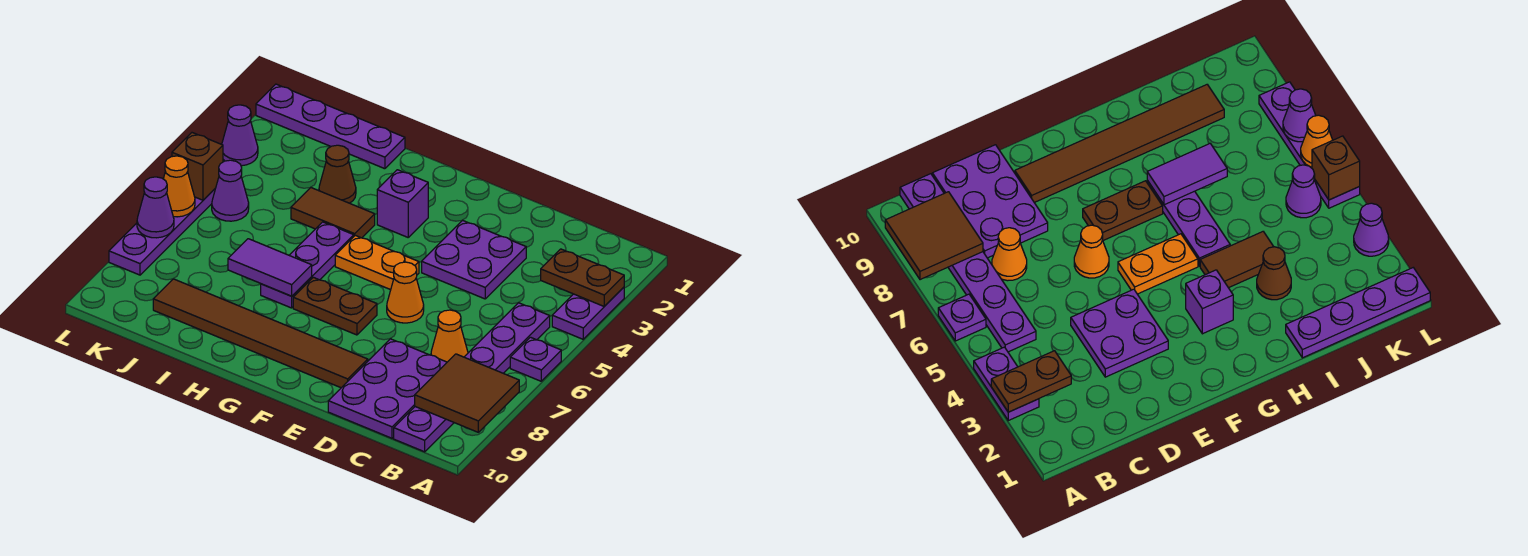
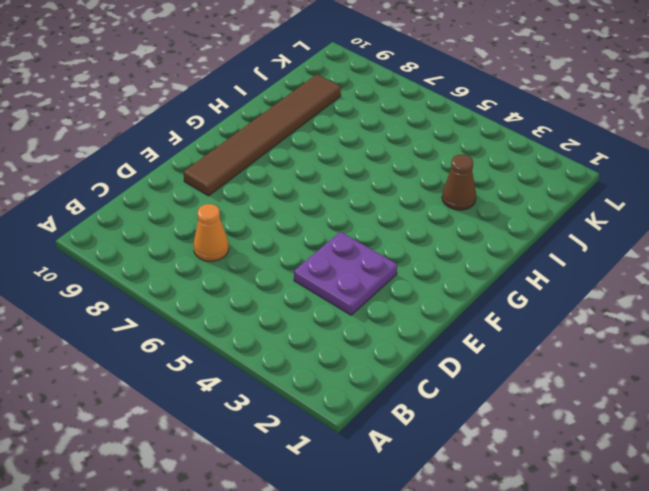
none -> purple plate A3:A4 level 1
none -> purple plate A6 level 1
none -> purple plate B5:B10 level 1

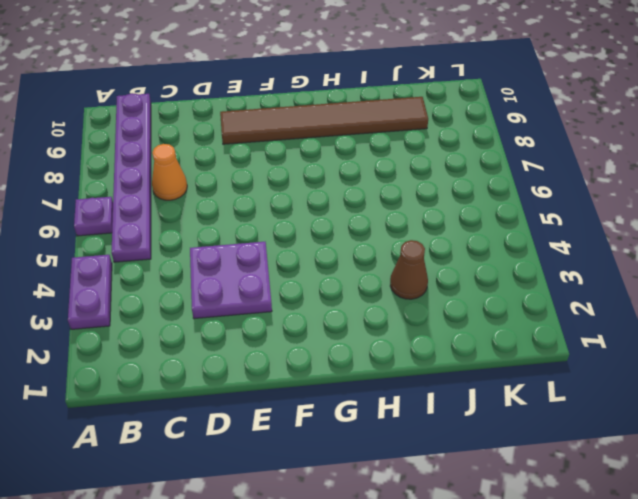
none -> purple plate C8:D10 level 1
none -> orange cone E6 level 1
none -> orange plate F5:G5 level 1

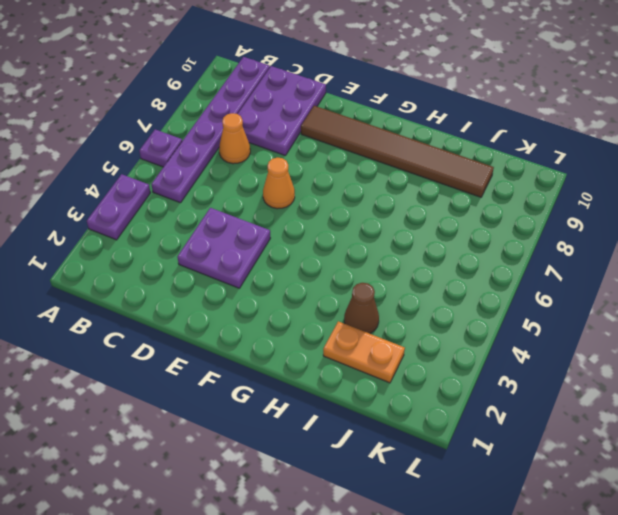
orange plate I2:J2 level 1 -> orange plate F5:G5 level 1
none -> brown plate F7:G7 level 1
none -> purple brick G3 level 1
none -> brown tile H4:I4 level 1

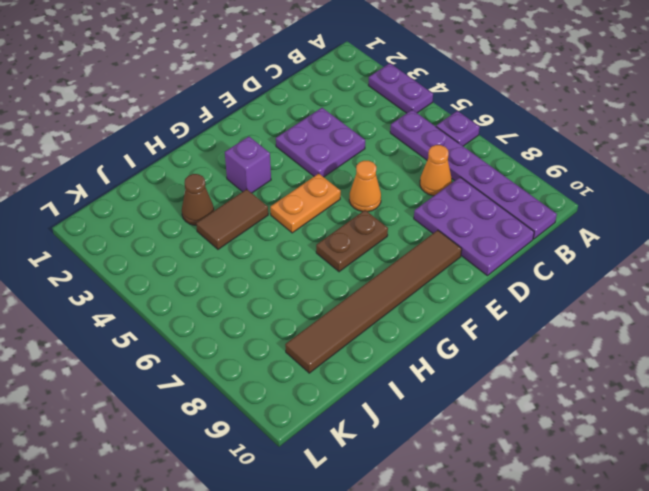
none -> purple plate H5:H7 level 1
none -> purple plate I1:L1 level 1
none -> purple cone K5 level 1

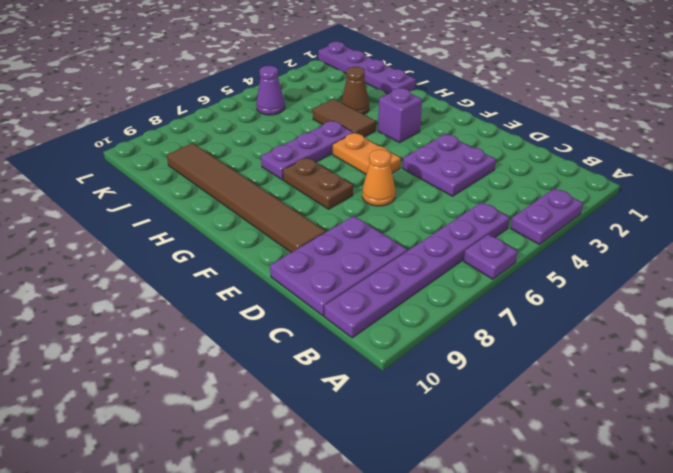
none -> orange cone C7 level 1
none -> purple cone L3 level 1
none -> purple plate L5:L8 level 1

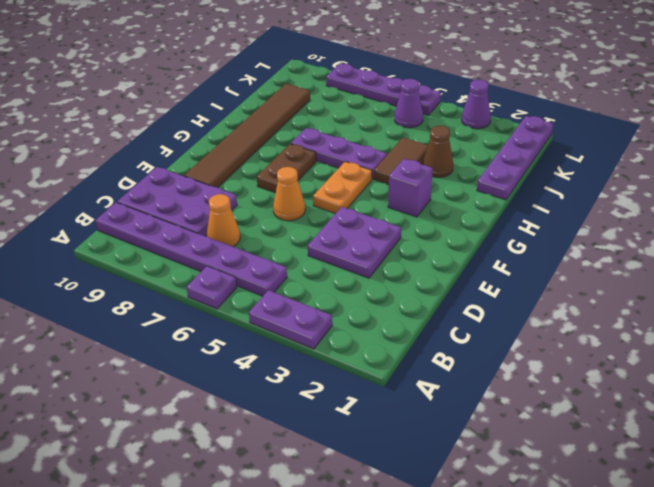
none -> brown plate A3:B3 level 2
none -> brown tile A8:B9 level 2
none -> purple tile H7:I7 level 2

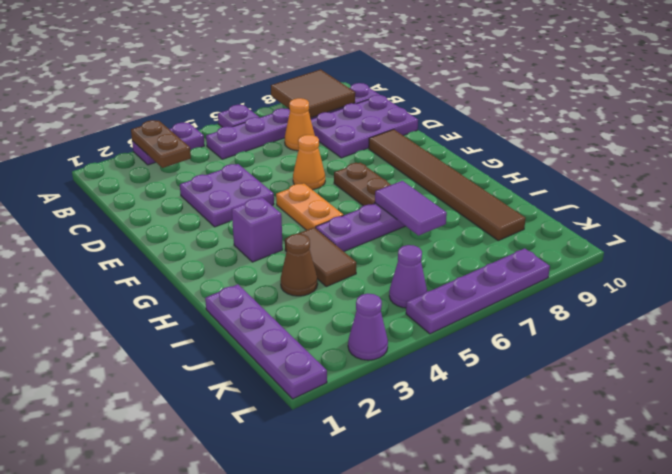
none -> brown brick L5 level 2
none -> orange cone L6 level 2
none -> purple cone L7 level 2

